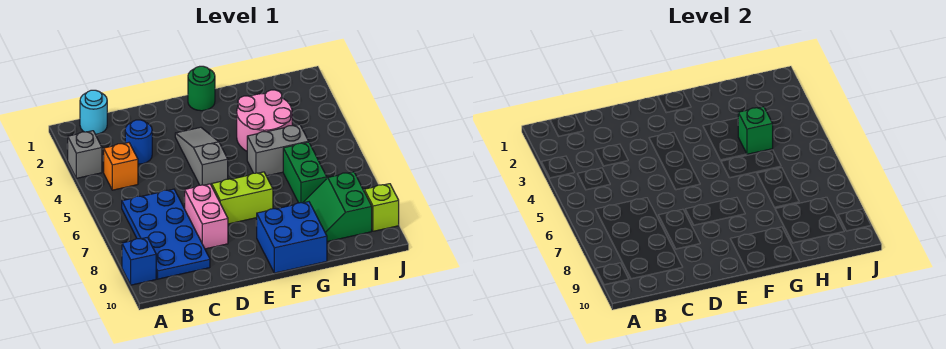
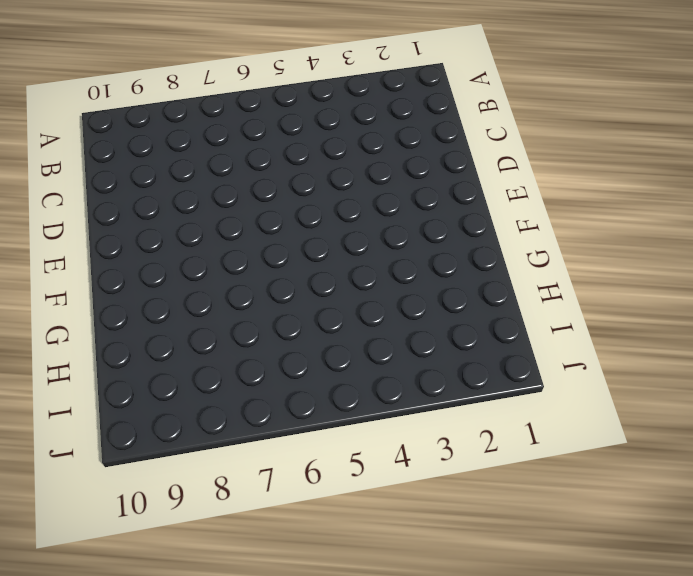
none -> grey brick A3 level 1
none -> blue brick A9 level 1
none -> cyan round brick B1 level 1

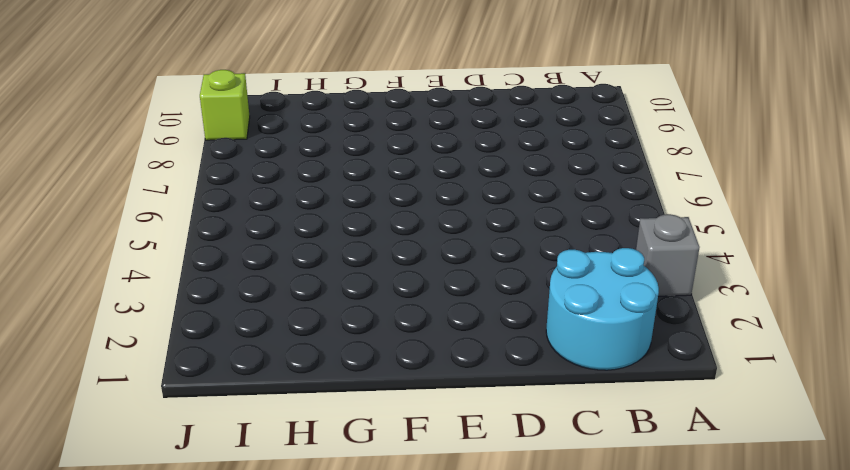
cyan round brick B1:C2 level 1 -> cyan round brick B1 level 1
none -> blue brick A9 level 1
none -> orange brick B4 level 1
none -> blue plate B6:C9 level 1

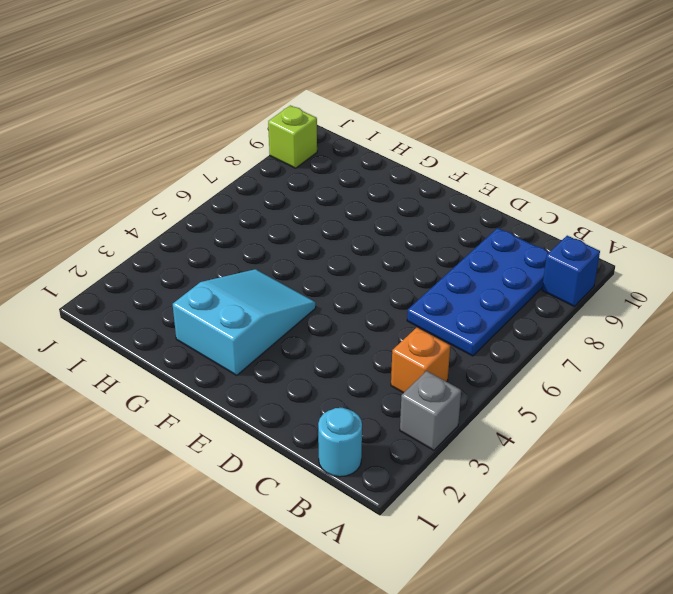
cyan slope F2:G4 level 1 top 2 -> pink round brick G3:H4 level 1
none -> blue round brick C3 level 1
none -> pink brick D7:D8 level 1
none -> grey slope E3:E5 level 1 top 5

